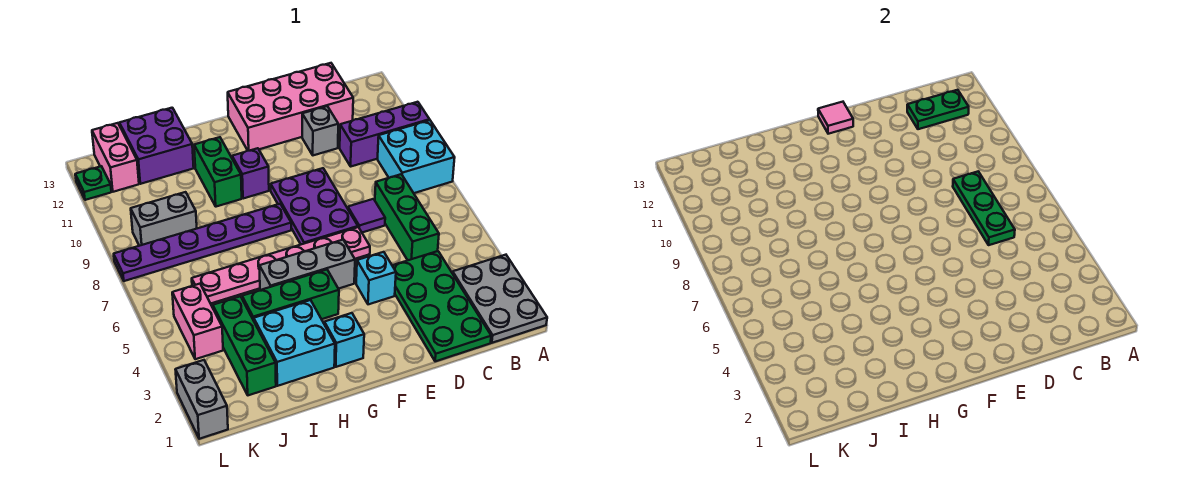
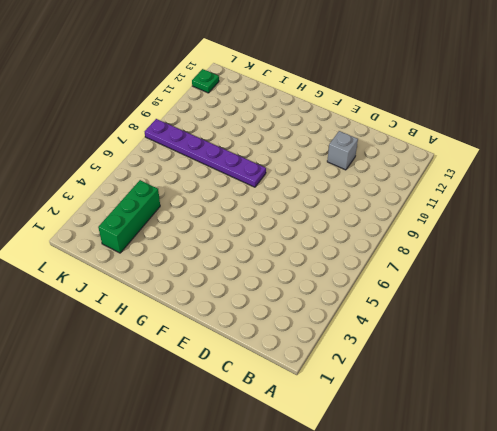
none -> grey plate A1:B3 level 1
none -> cyan brick A8:B9 level 1
none -> purple brick A10:C10 level 1

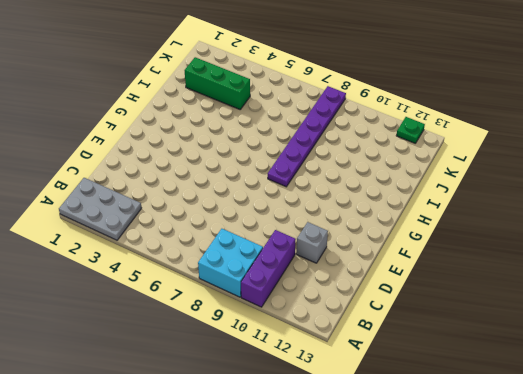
none -> green plate C1:D4 level 1
none -> green brick C5:C7 level 1
none -> pink brick C12:F13 level 1

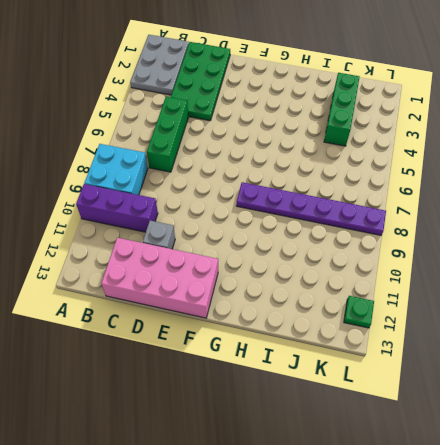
none -> purple tile D7 level 1
none -> cyan brick E4 level 1
none -> pink plate E6:J6 level 1

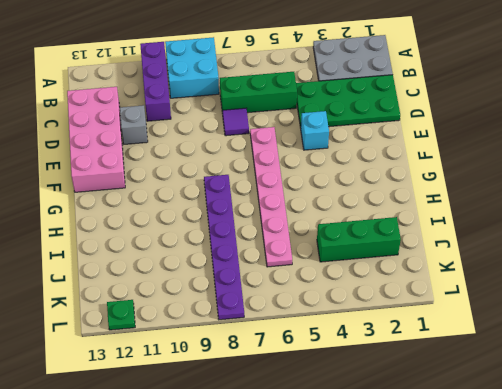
none -> purple plate E7:F9 level 1
none -> grey brick F5:H5 level 1
none -> cyan brick G2 level 1

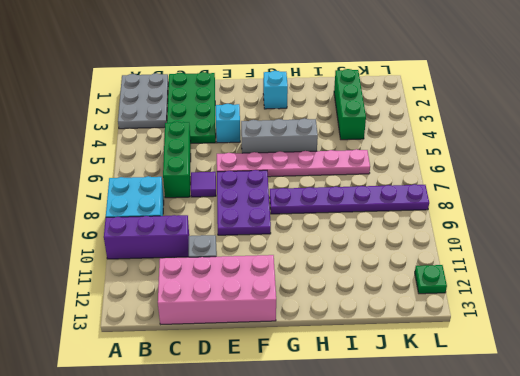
none -> green brick G4:I4 level 1
none -> purple brick G10 level 1
none -> cyan brick H2:I3 level 1

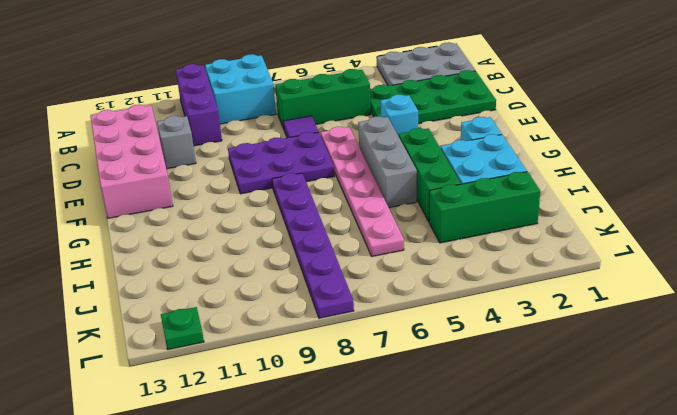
none -> purple brick G10 level 1
none -> green brick H10:H11 level 1
none -> purple brick I12:J13 level 1

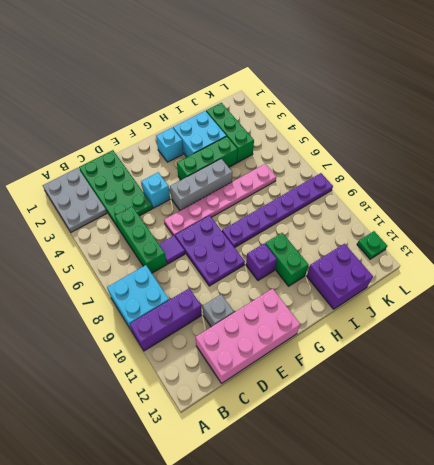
none -> grey brick J9:K9 level 1
none -> pink brick K4:K5 level 1
none -> pink brick K12:K13 level 1

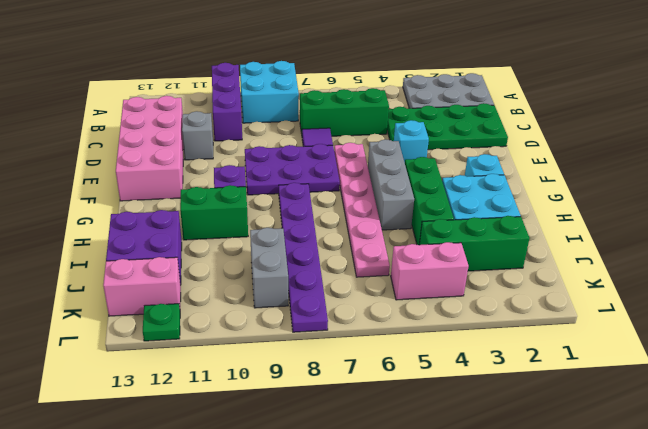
none -> grey brick L1:L2 level 1
none -> green plate B12:C12 level 2
none -> green plate C6:C8 level 2

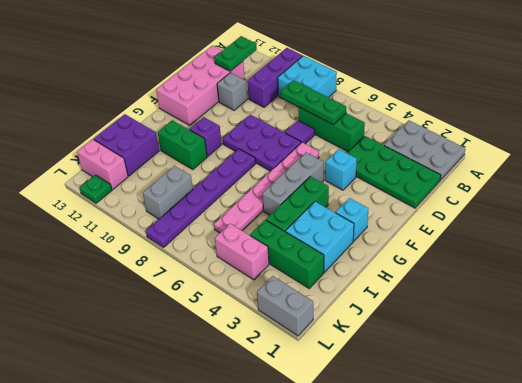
none -> pink tile F13 level 2

